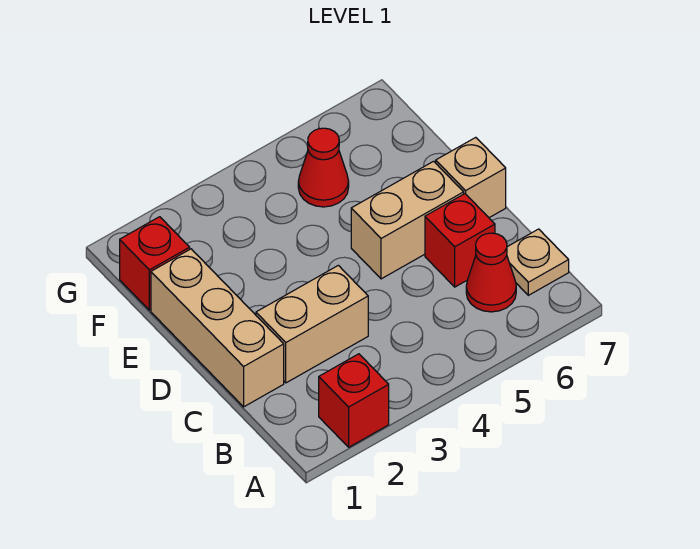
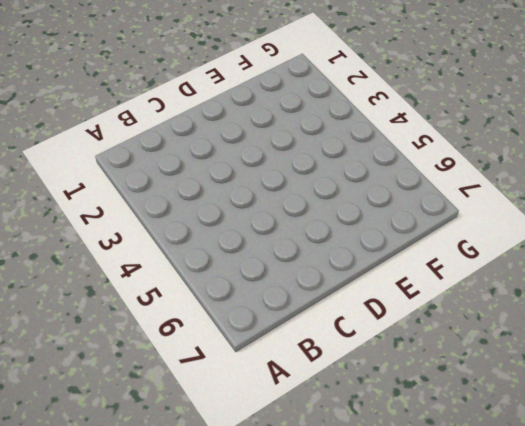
none -> red brick A2 level 1
none -> red cone B6 level 1

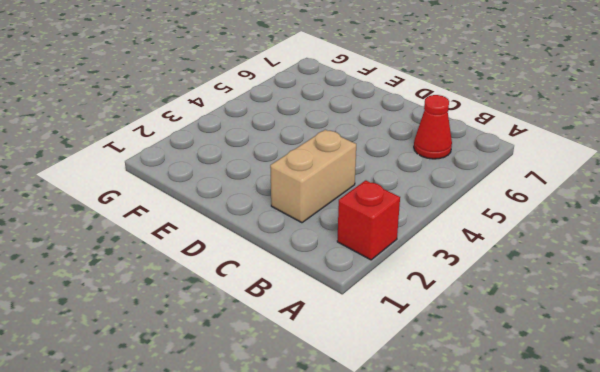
none -> tan plate B7 level 1
none -> tan brick C1:E1 level 1

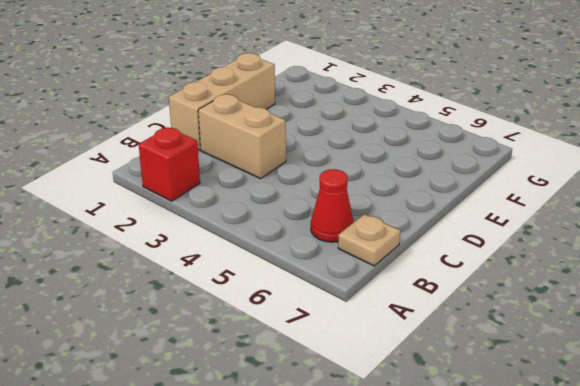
none -> red brick C6 level 1
none -> tan brick D5:D6 level 1

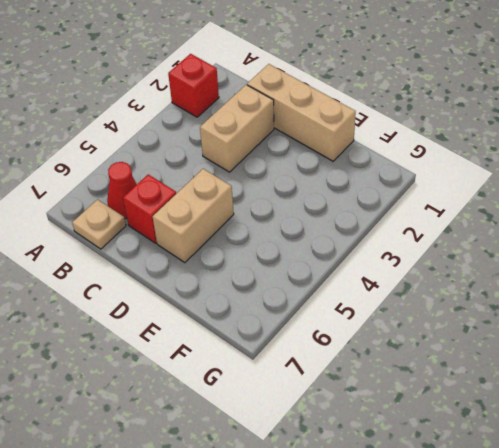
none -> tan brick D7 level 1
none -> red brick F1 level 1

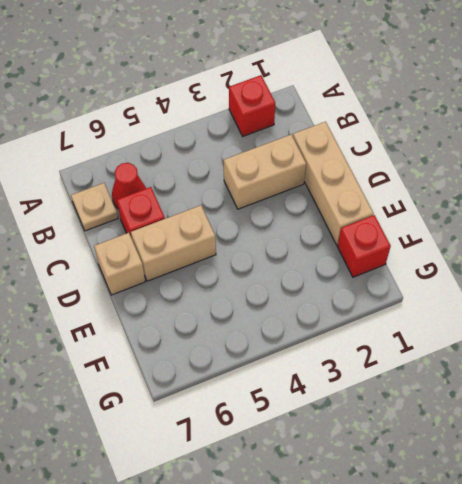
none -> red cone F5 level 1

